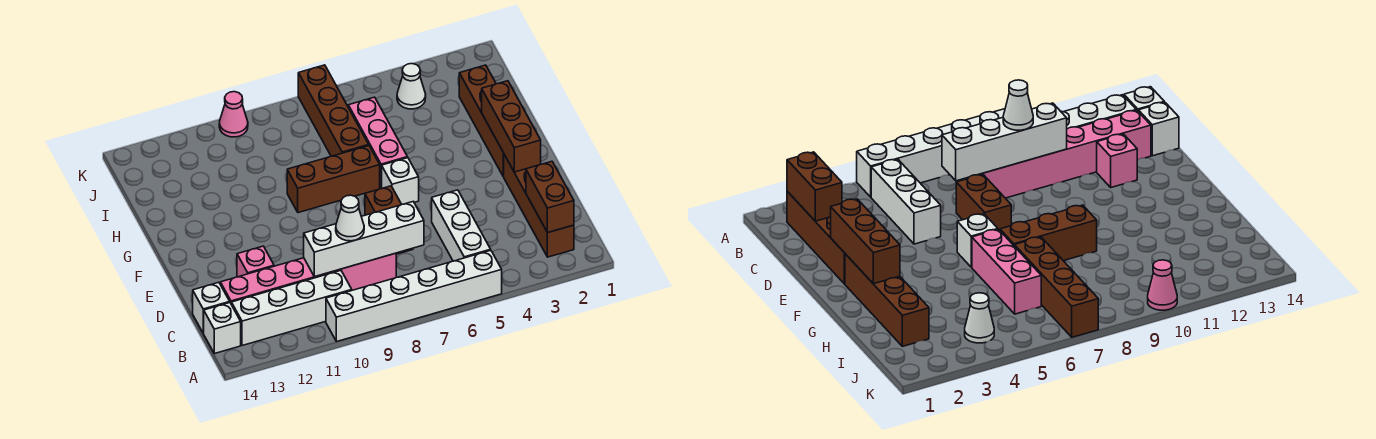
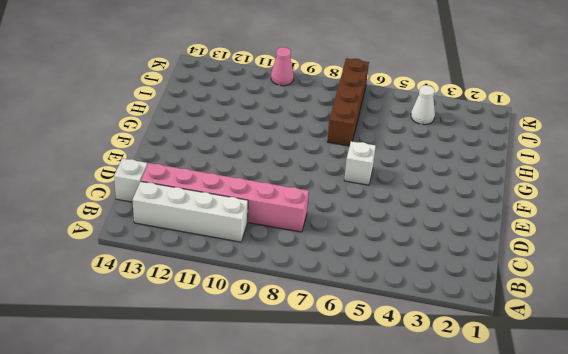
none -> white brick A5:A10 level 1
none -> brown brick B2:E2 level 1
none -> white brick B5:D5 level 1

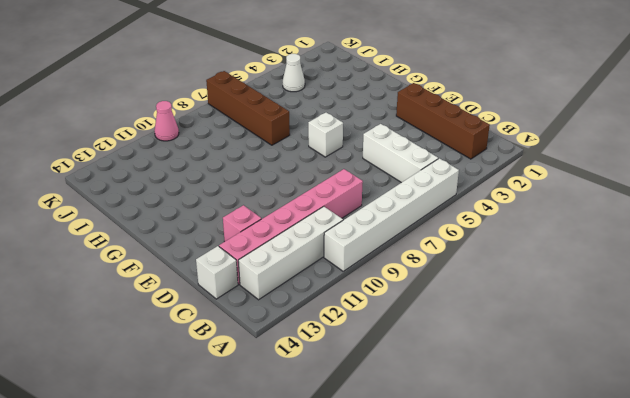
none -> white brick B14 level 1
none -> brown brick D7:E7 level 1
none -> brown brick F2:I2 level 1

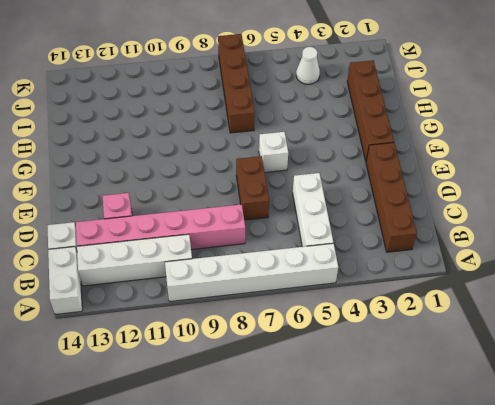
white brick A14:B14 level 1 -> white brick B14 level 1
none -> pink brick G6:I6 level 1
none -> brown brick G7:G9 level 1
none -> pink cone K10 level 1

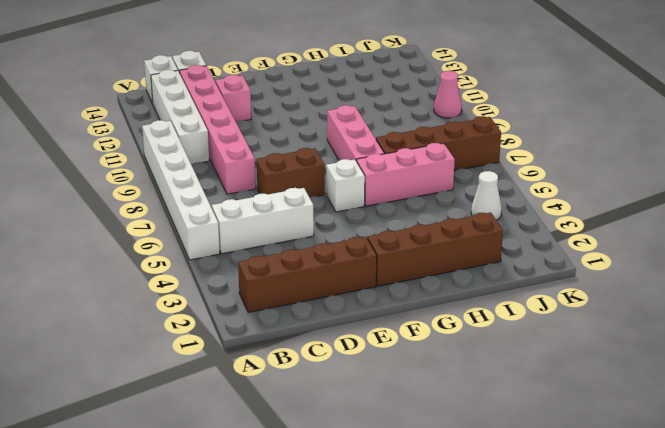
pink brick G7:G9 level 1 -> brown brick G7:G9 level 1
none -> brown brick B2:C2 level 2
none -> white brick C7:C10 level 2
none -> brown brick E2:G2 level 2

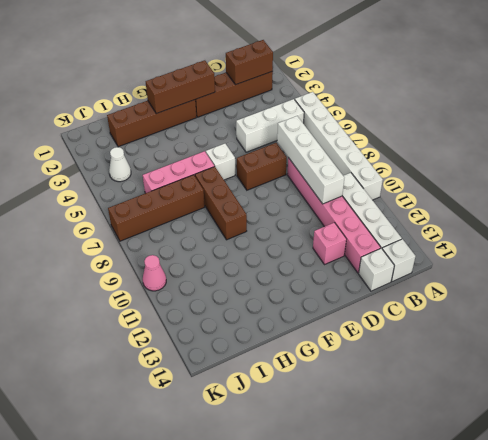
none -> white cone C9 level 3

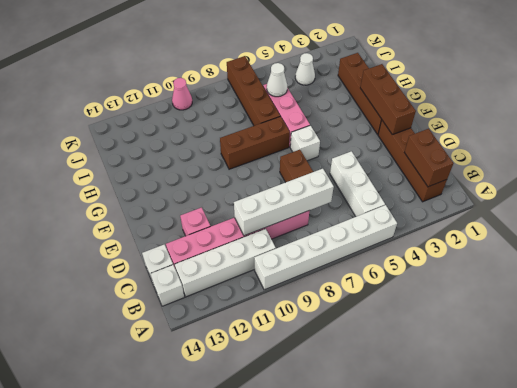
white cone I6 level 2 -> white cone C9 level 3

